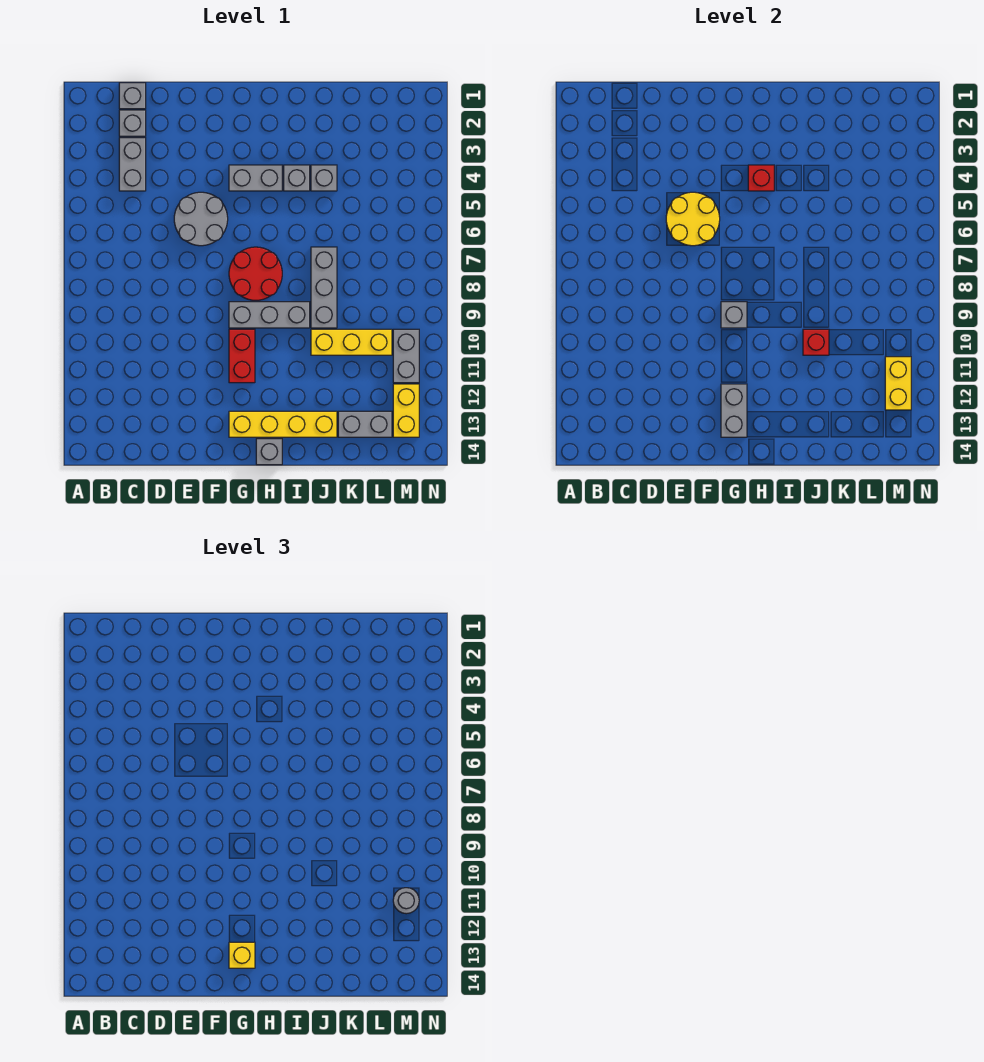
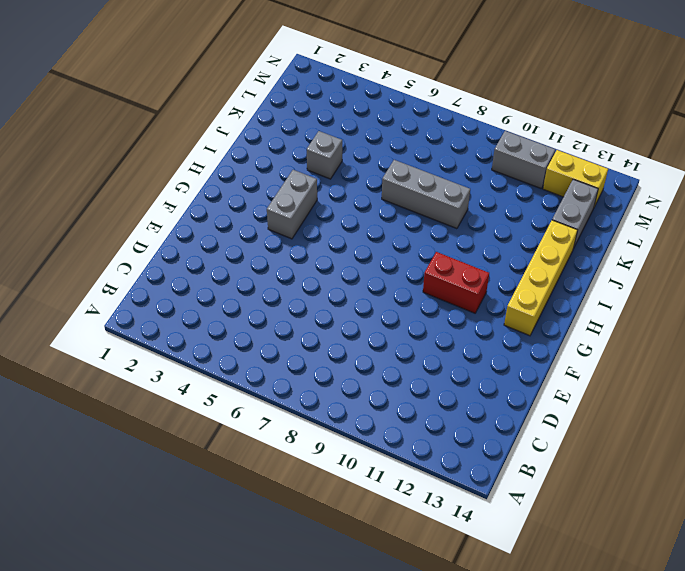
none -> grey brick C1 level 1
none -> grey brick C2 level 1
none -> grey brick C3:C4 level 1

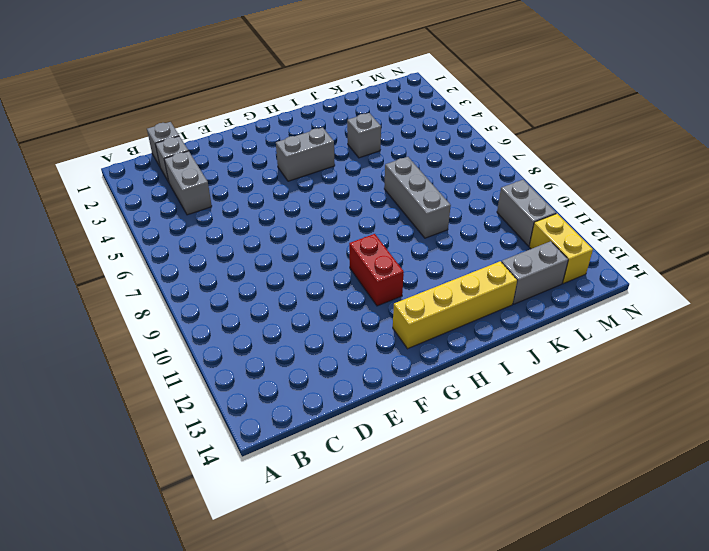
none -> grey round brick E5:F6 level 1
none -> red round brick G7:H8 level 1
none -> grey brick G9:I9 level 1

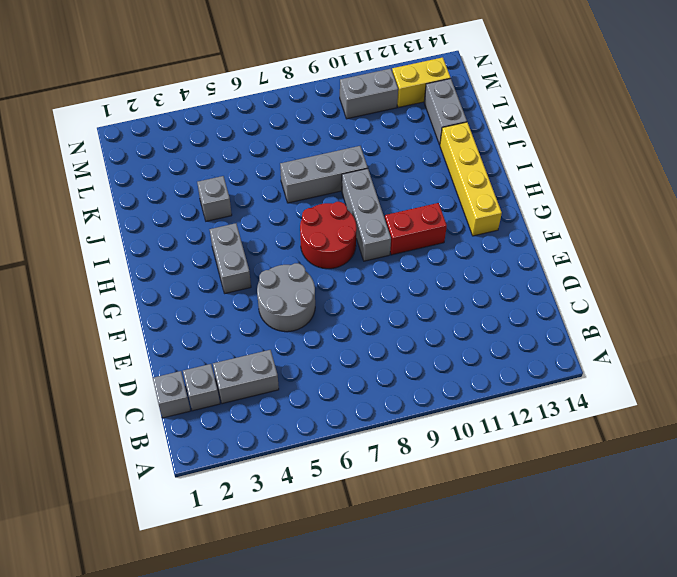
none -> grey brick H14 level 1
none -> grey brick I4 level 1
none -> yellow brick J10:L10 level 1

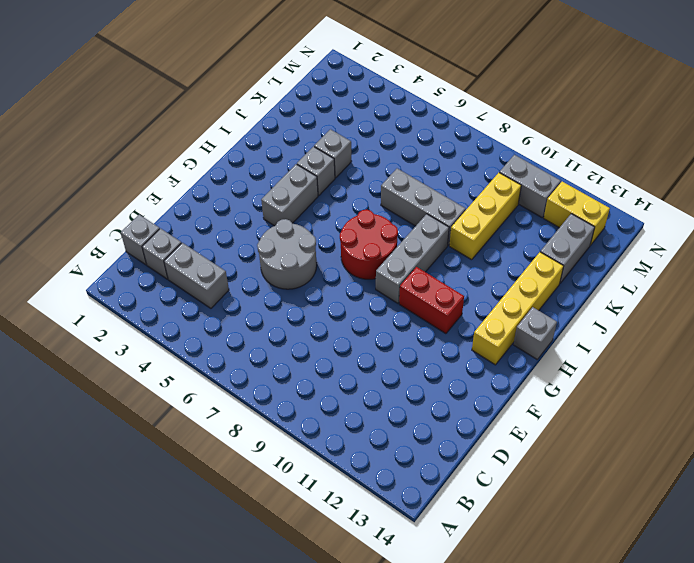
none -> yellow round brick E5:F6 level 2
none -> grey brick G9 level 2
none -> grey brick G12:G13 level 2

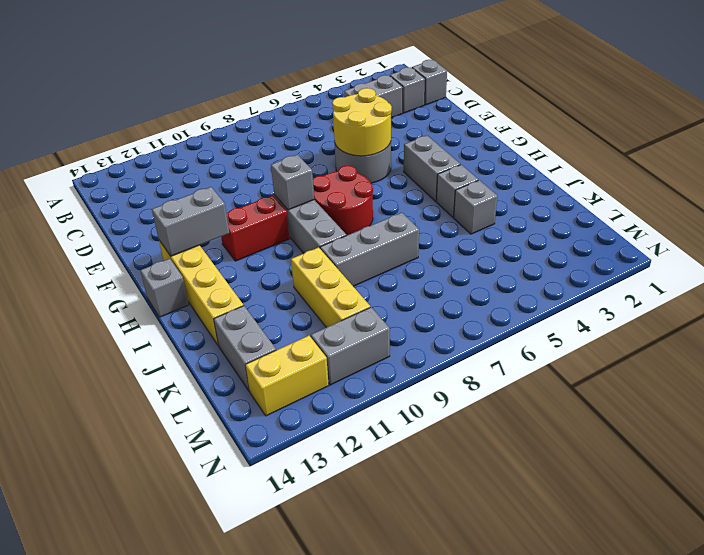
none -> red brick H4 level 2
none -> red brick J10 level 2
none -> yellow brick M11:M12 level 2

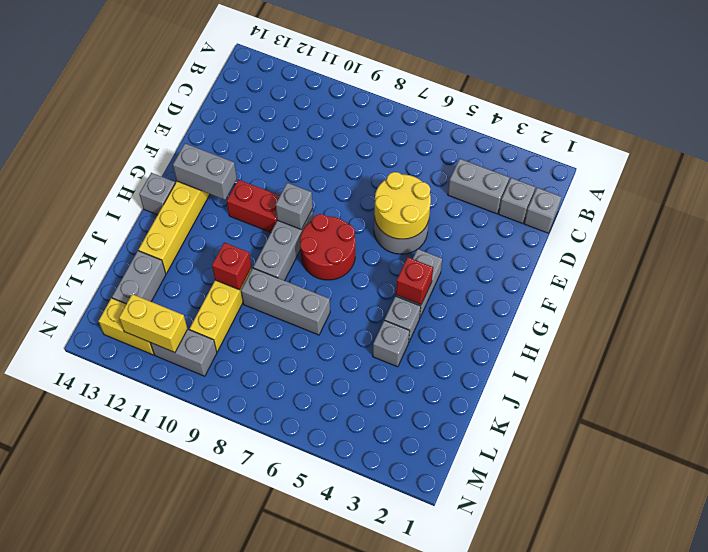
none -> yellow brick G13 level 3
none -> grey round brick M11 level 3

